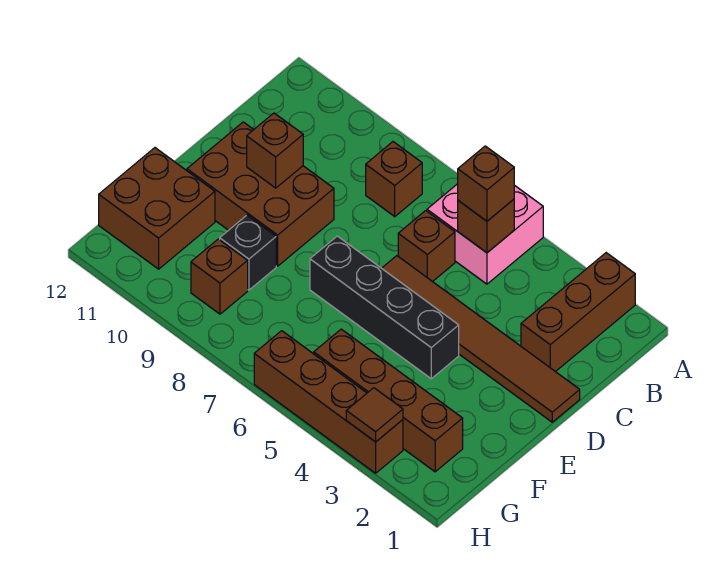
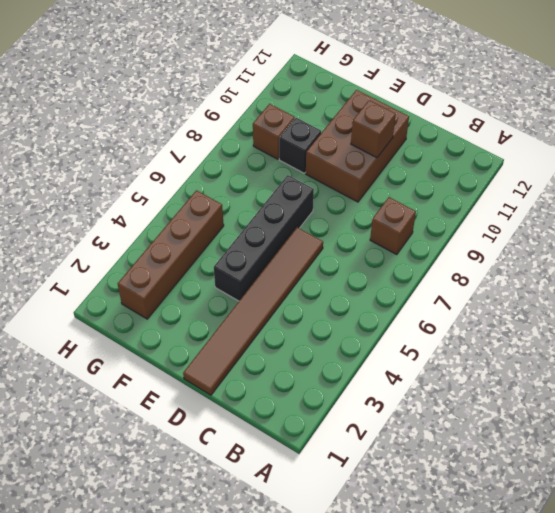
none -> brown brick A2:C2 level 1
none -> pink brick A5:B6 level 1
none -> brown brick C6 level 1

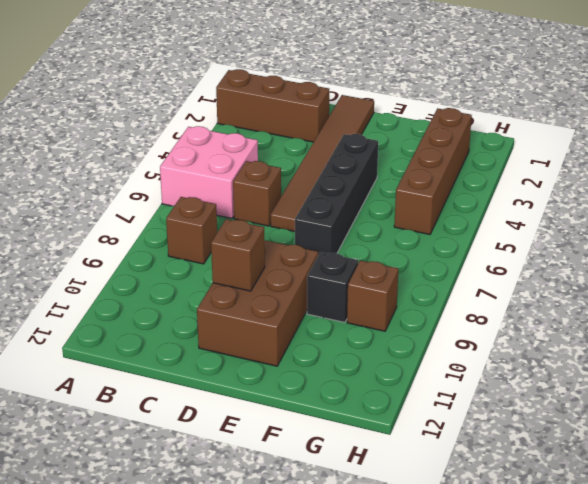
none -> brown brick F11:G12 level 1
none -> brown brick H3:H6 level 1
none -> brown brick B5 level 2

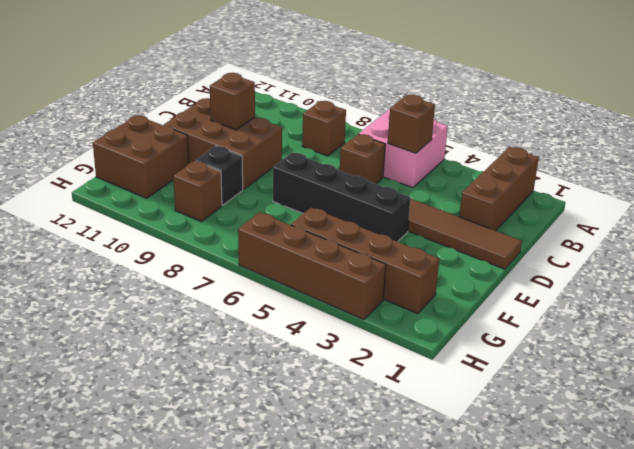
none -> brown tile H3 level 2
none -> brown brick B5 level 3

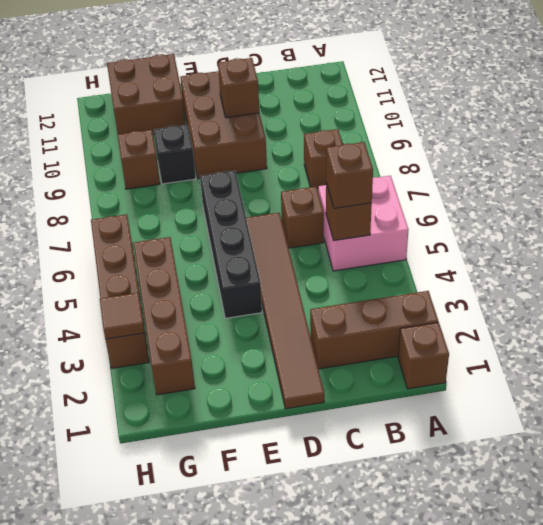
brown brick A1 level 1 -> none

